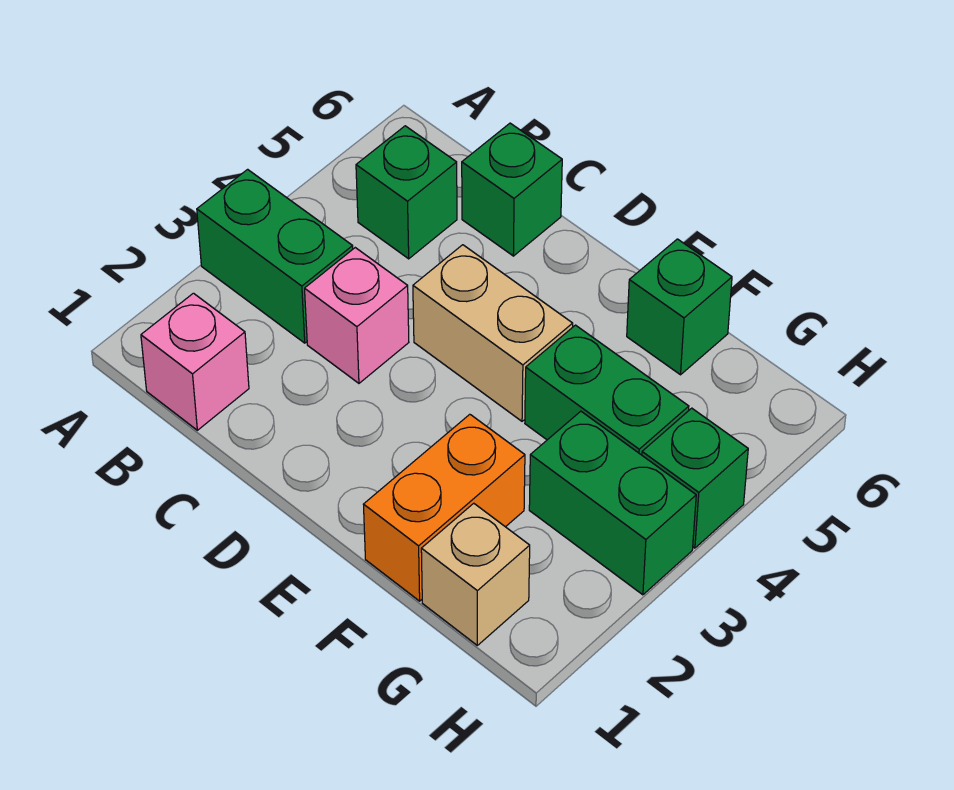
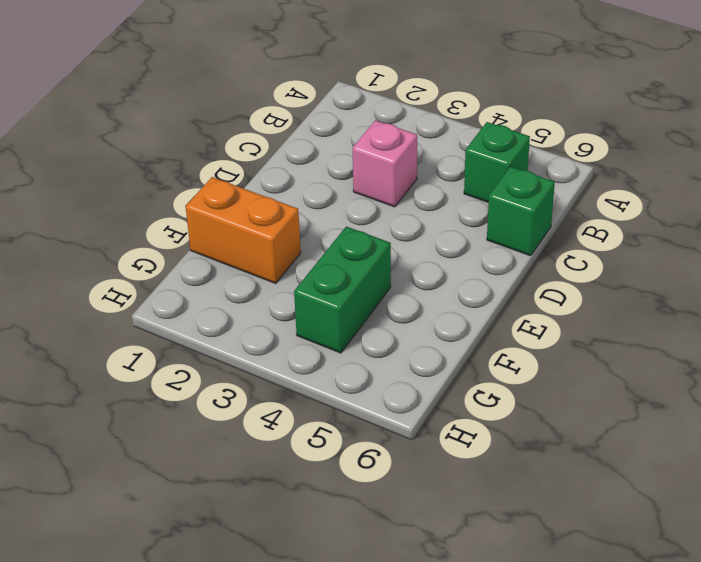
none -> green brick A3:B3 level 1
none -> pink brick B1 level 1
none -> tan brick D4:E4 level 1

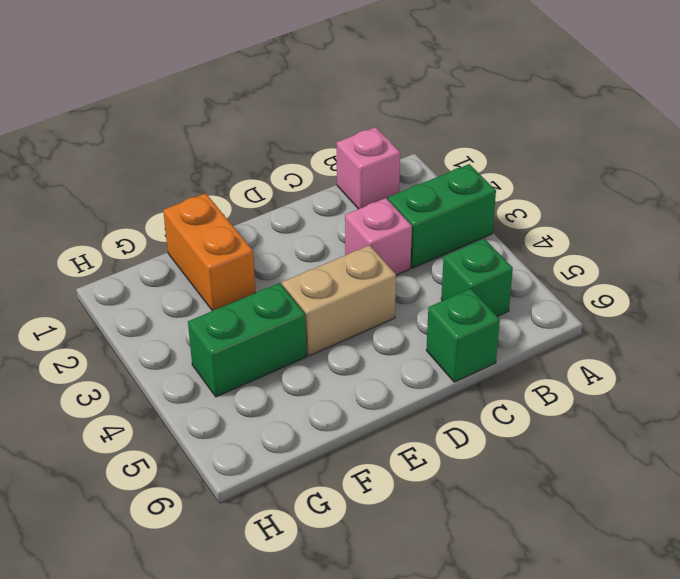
none -> green brick F6 level 1
none -> tan brick G1 level 1
none -> green brick G3:H3 level 1

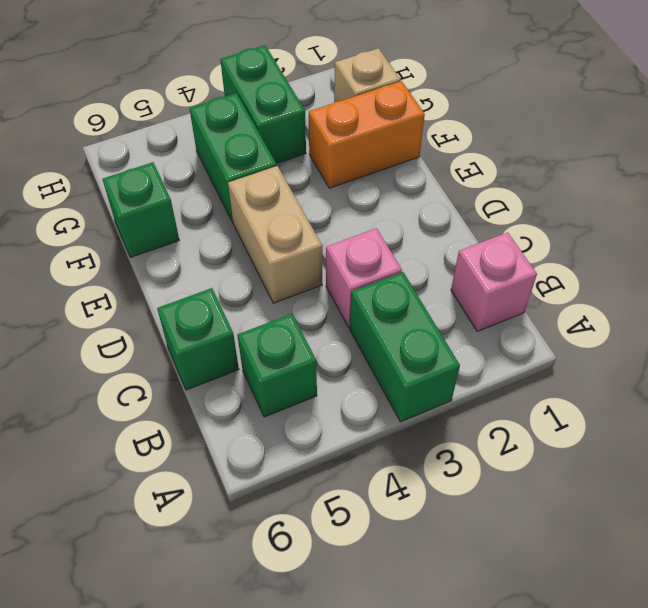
none -> green brick H4 level 1

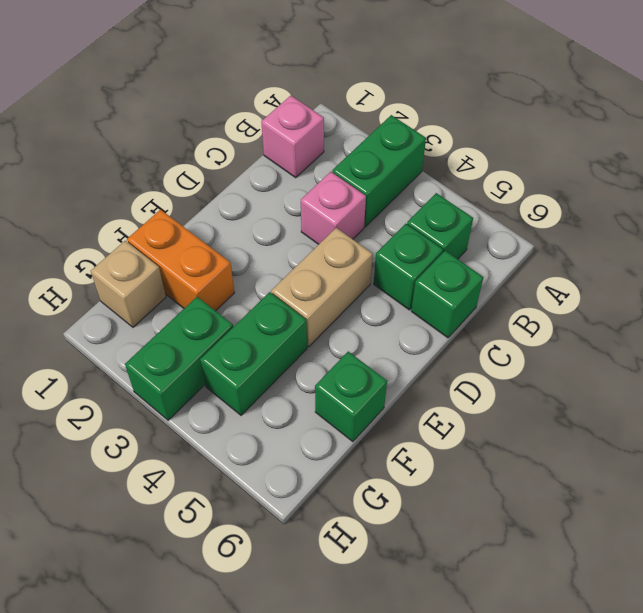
green brick C5 level 1 -> green brick H4 level 1

